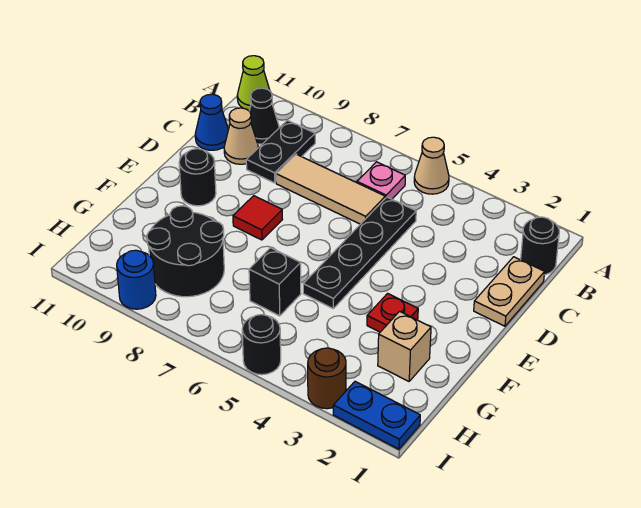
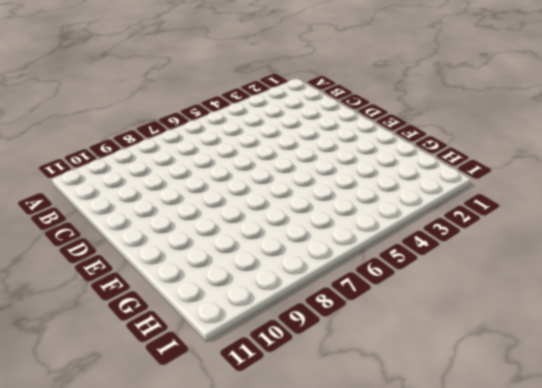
none -> tan cone A5 level 1
none -> lime cone A11 level 1
none -> black round brick B1 level 1

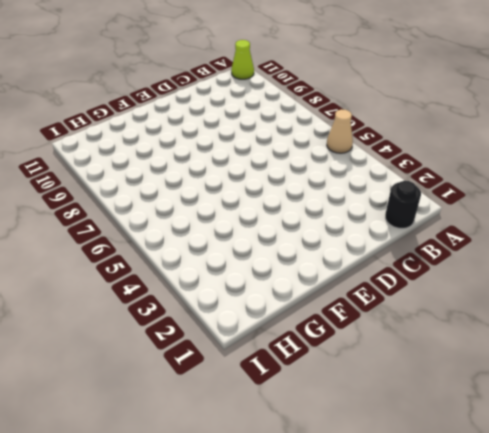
none -> pink plate B6 level 1
none -> black plate B9:C9 level 1
none -> black cone B10 level 1

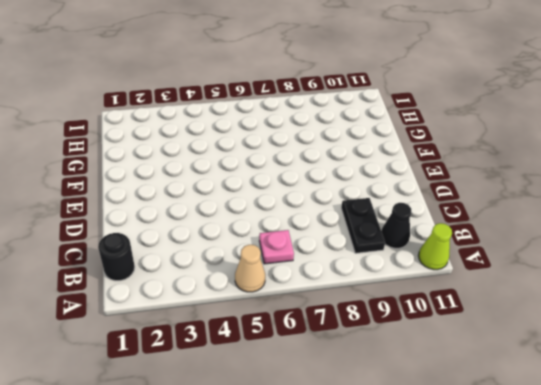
none -> tan plate C1:D1 level 1
none -> black plate C5:F5 level 1
none -> tan tile C6:C8 level 1

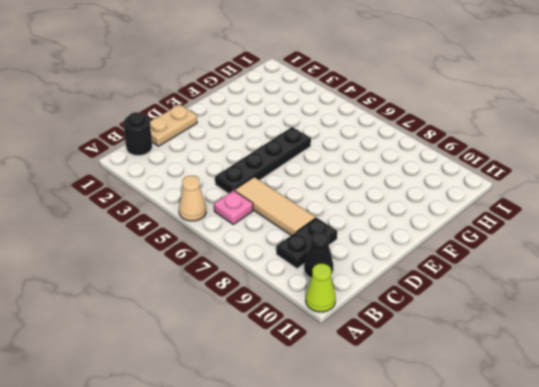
none -> tan cone C10 level 1
none -> blue cone C11 level 1
none -> red tile E8 level 1

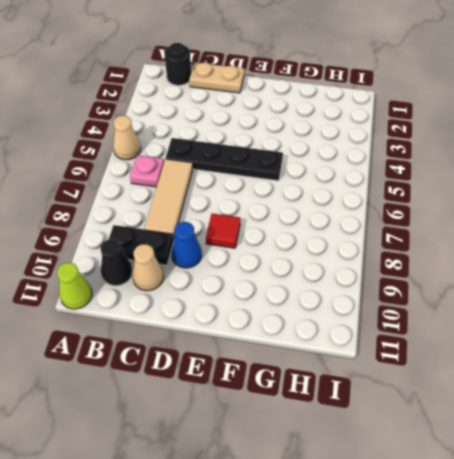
blue cone D9 level 1 -> blue cone C11 level 1
none -> black round brick E10 level 1
none -> red plate F3 level 1
none -> tan brick G2 level 1

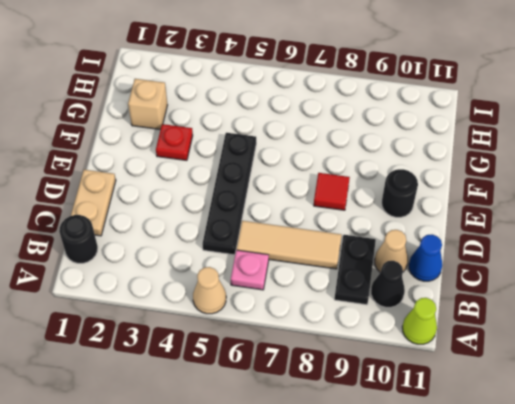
none -> black brick G6 level 1
none -> black round brick G8:H9 level 1
none -> blue plate I1:I2 level 1

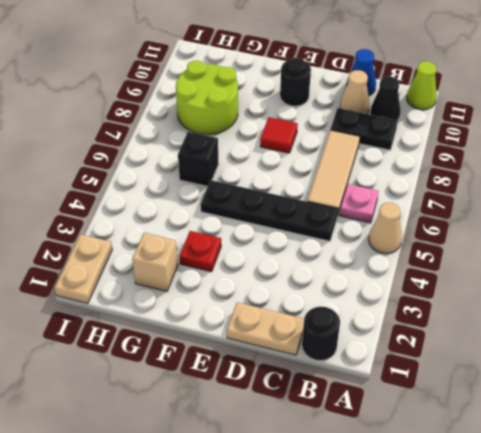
lime round brick G8:H9 level 1 -> black round brick G8:H9 level 1
tan plate I1:I2 level 1 -> blue plate I1:I2 level 1
none -> brown round brick I3 level 1
none -> black round brick I5 level 1
none -> blue round brick I9 level 1

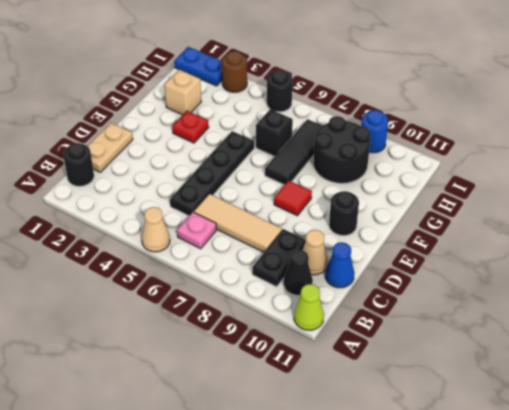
black tile F7:H7 level 1 -> none

